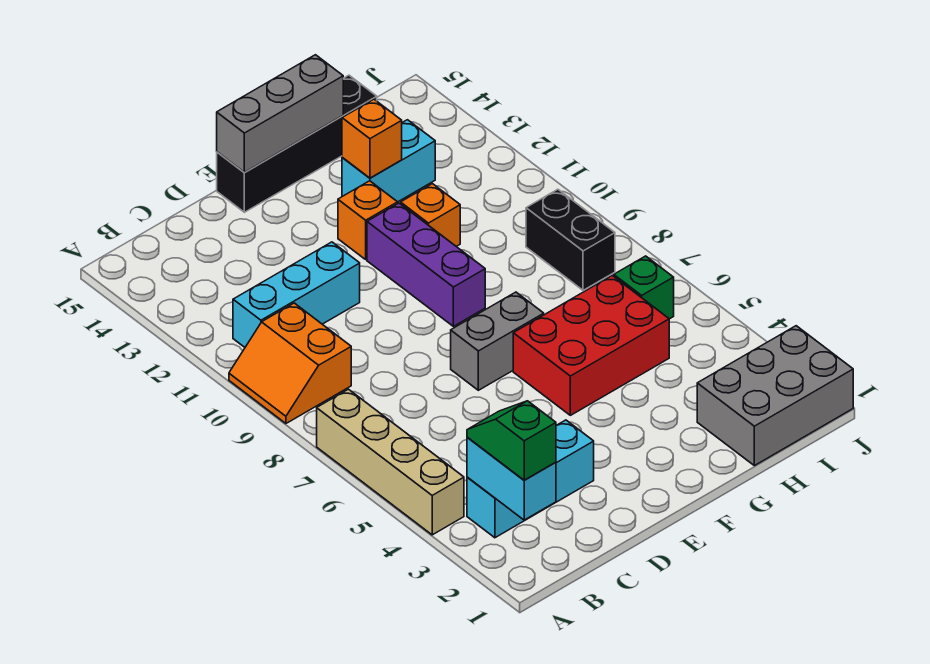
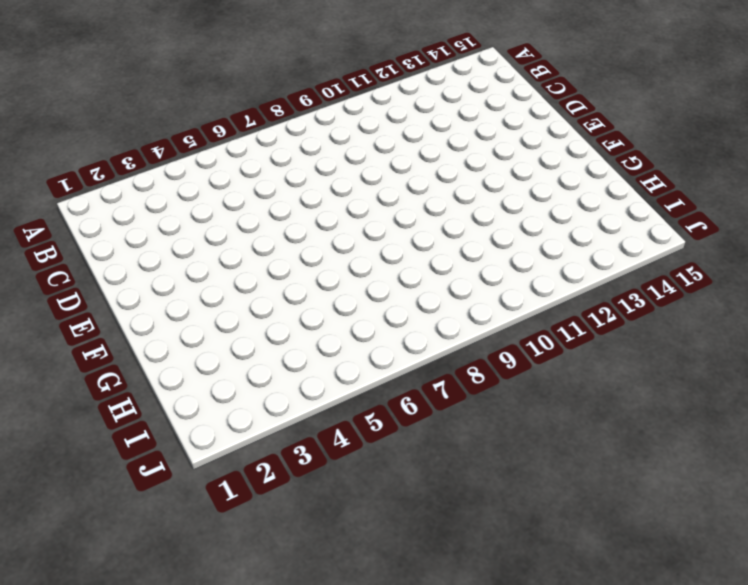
none -> tan brick A4:A7 level 1
none -> orange slope A9:B10 level 1 top B
none -> cyan brick B3:D3 level 1

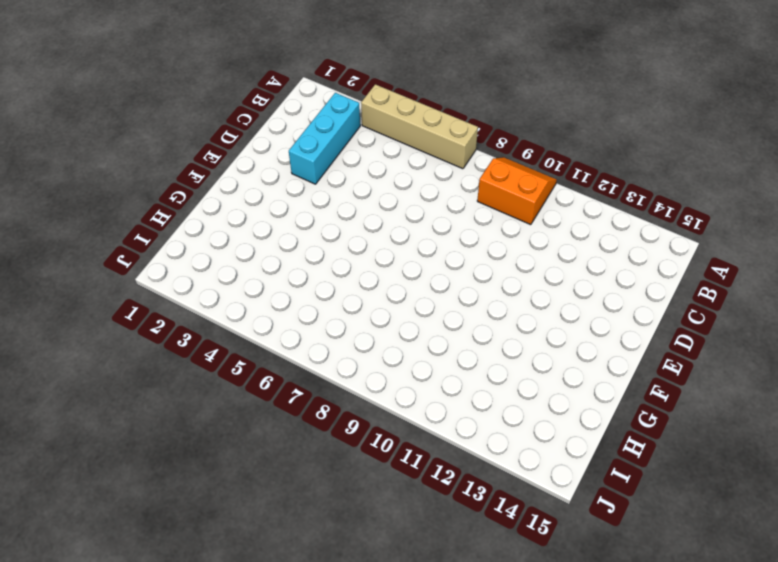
none -> cyan brick B11:D11 level 1
none -> grey brick E7:F7 level 1
none -> black brick E15:H15 level 1

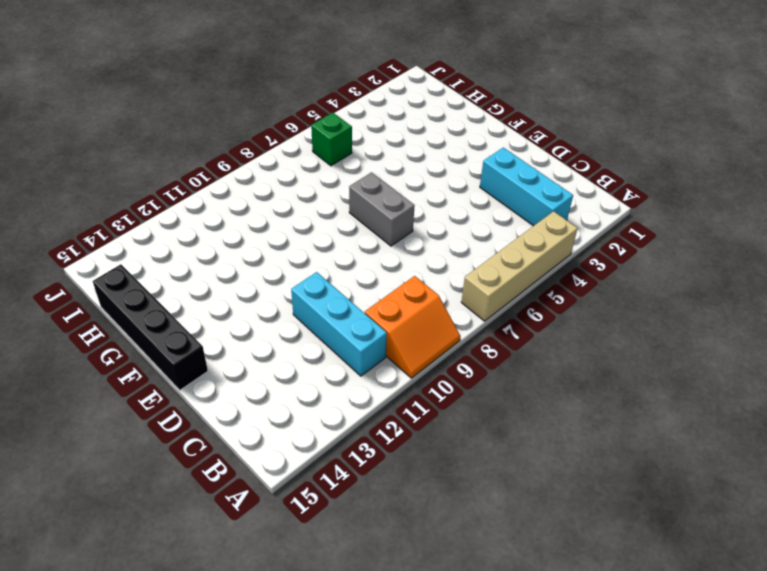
none -> red brick F5:H6 level 1
none -> purple brick F9:F11 level 1
none -> orange brick F12 level 1

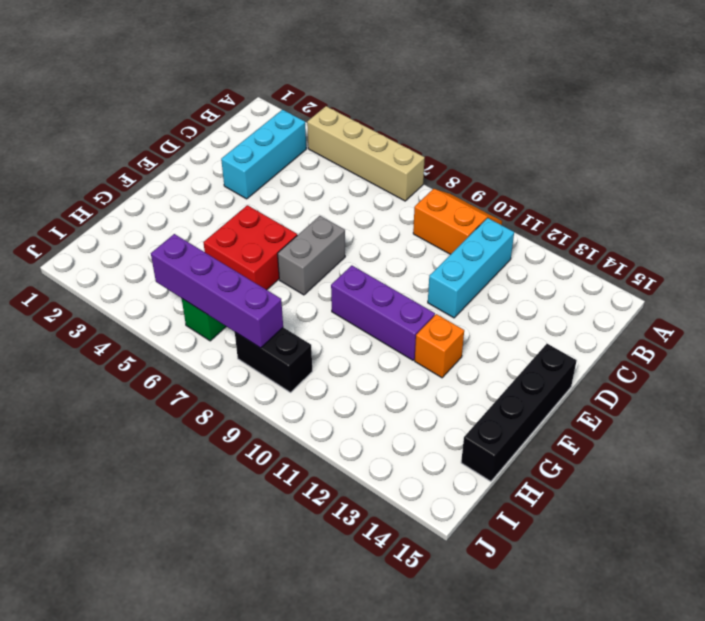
red brick F5:G6 level 1 -> red brick F5:H6 level 1
purple brick I5:I8 level 2 -> none
none -> orange brick G11 level 1
none -> cyan brick G13:H13 level 1
none -> grey brick H1:J2 level 1

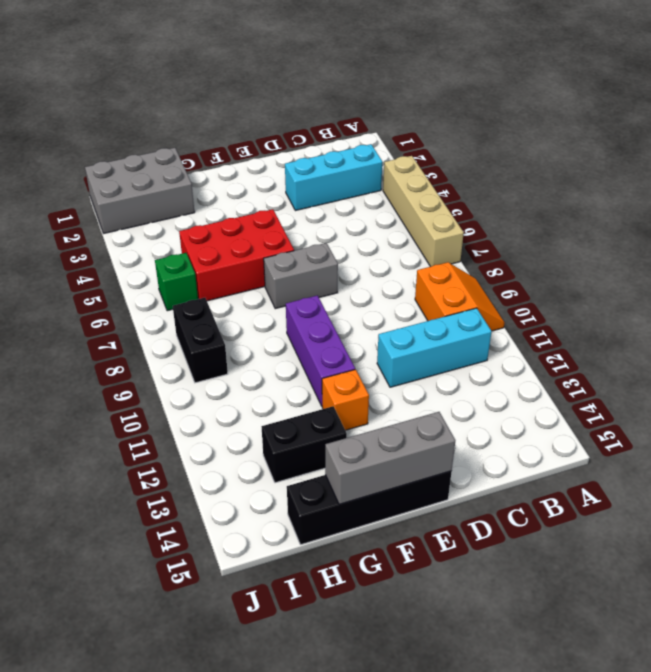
black brick G13:H13 level 1 -> cyan brick G13:H13 level 1
none -> orange brick G11 level 1
none -> cyan brick B2:B3 level 2
none -> orange brick G13 level 2

